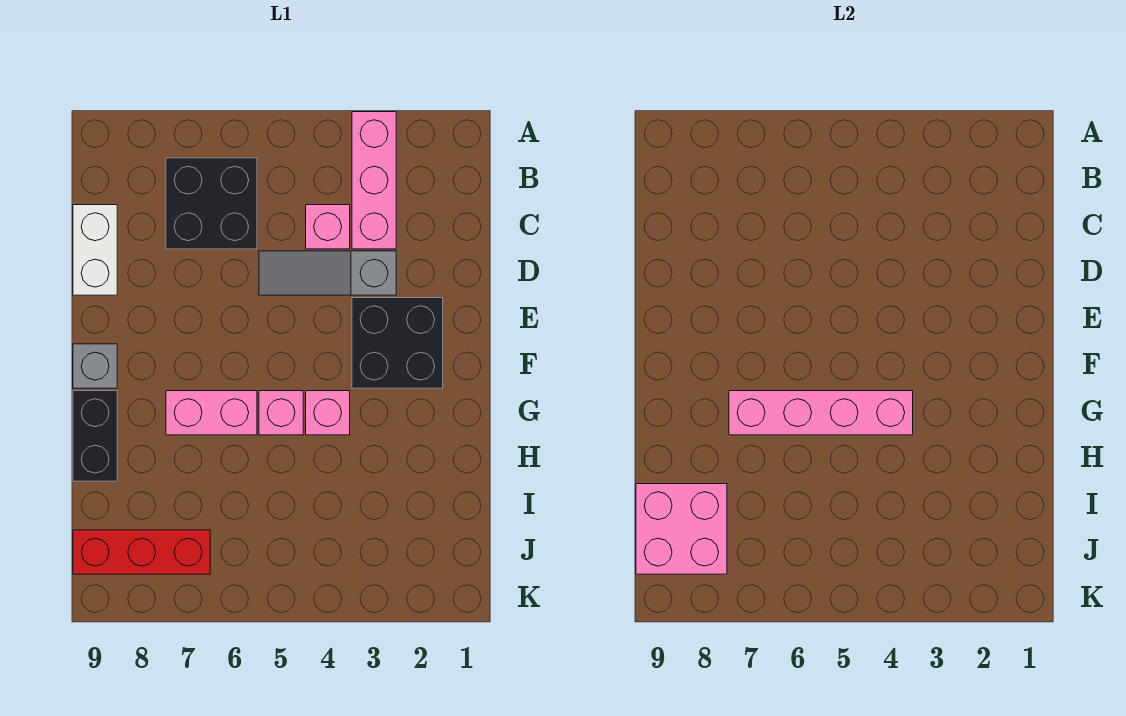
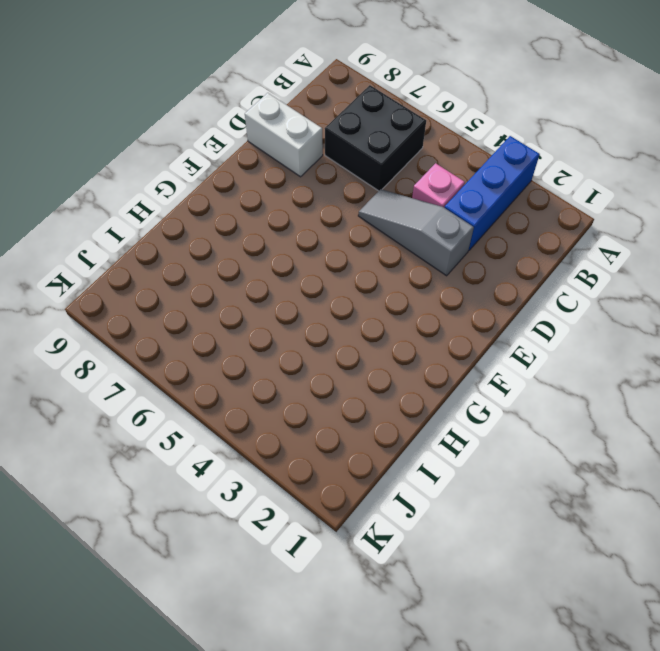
blue brick A3:C3 level 1 -> pink brick A3:C3 level 1
white brick D8:D9 level 1 -> white brick C9:D9 level 1
none -> black brick E2:F3 level 1
none -> grey brick F9 level 1
none -> pink brick G4 level 1

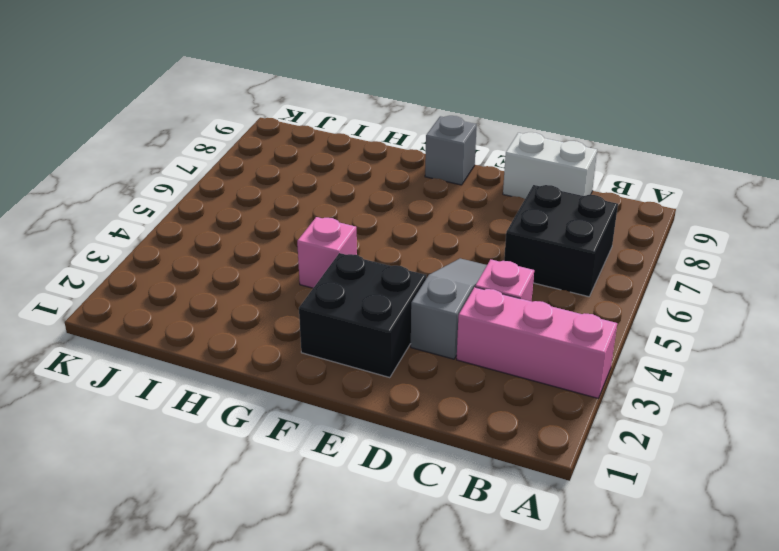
none -> pink brick G5 level 1
none -> pink brick G6:G7 level 1
none -> black brick G9:H9 level 1

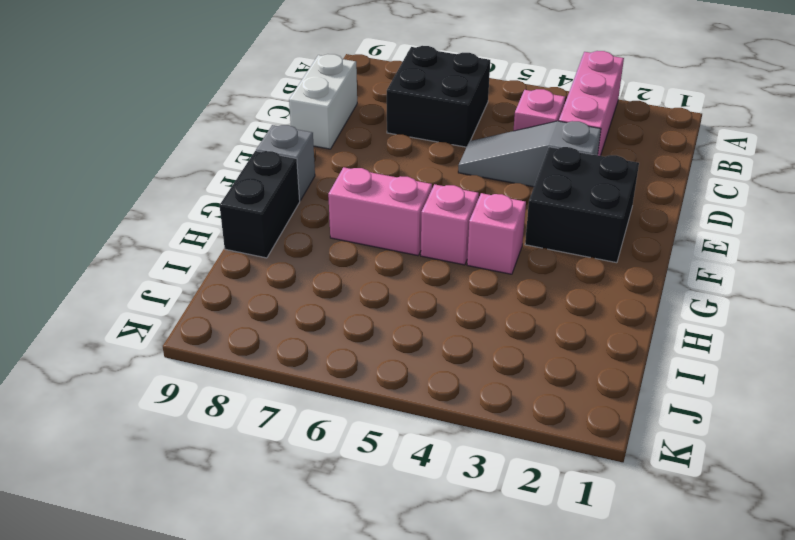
none -> red brick J7:J9 level 1
none -> pink brick G4:G7 level 2
none -> pink brick I8:J9 level 2

